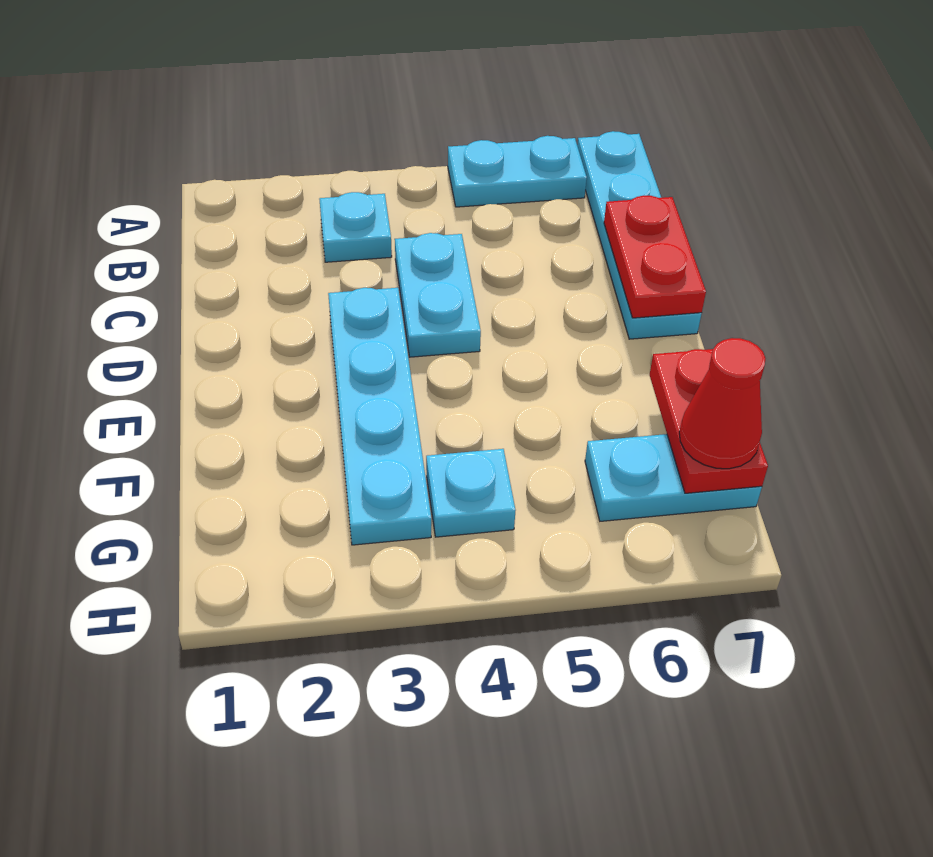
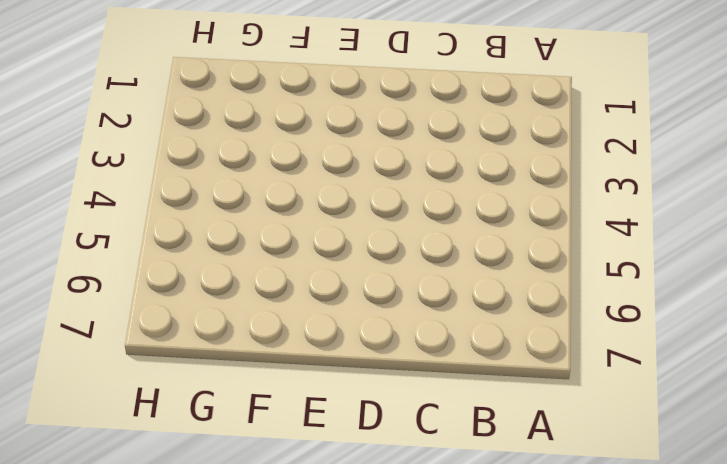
none -> cyan plate A5:A6 level 1
none -> cyan plate A7:D7 level 1

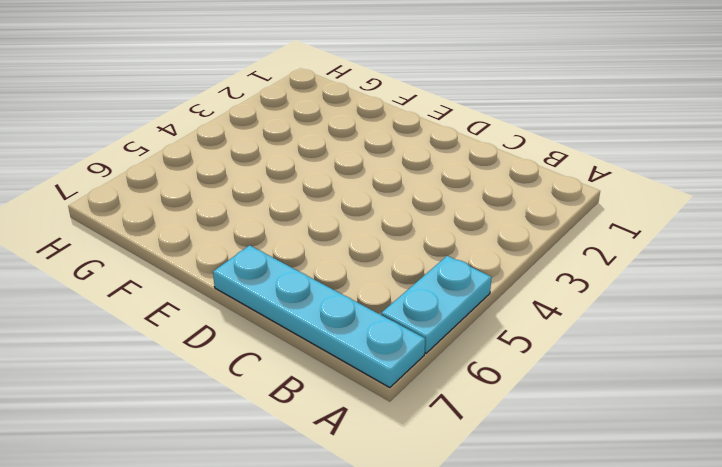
none -> cyan plate B3 level 1
none -> cyan plate C4:D4 level 1

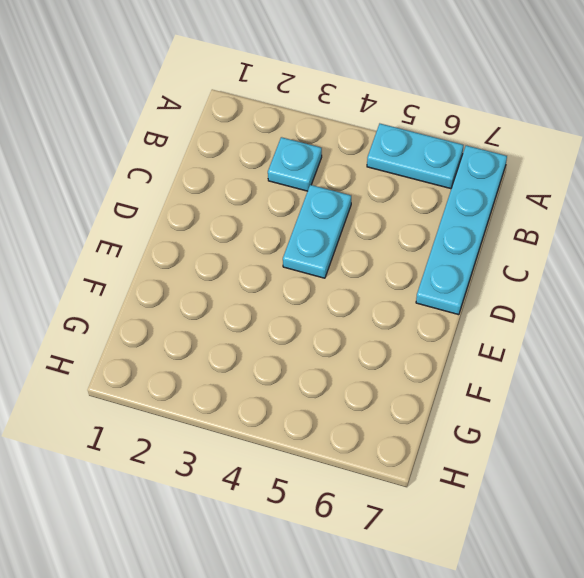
none -> cyan plate D3:G3 level 1
none -> cyan plate G4 level 1

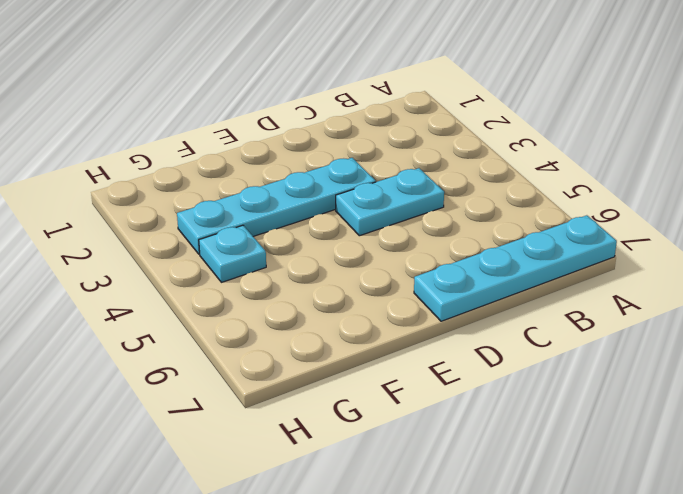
none -> cyan plate A5:A6 level 1
none -> cyan plate B3 level 1

